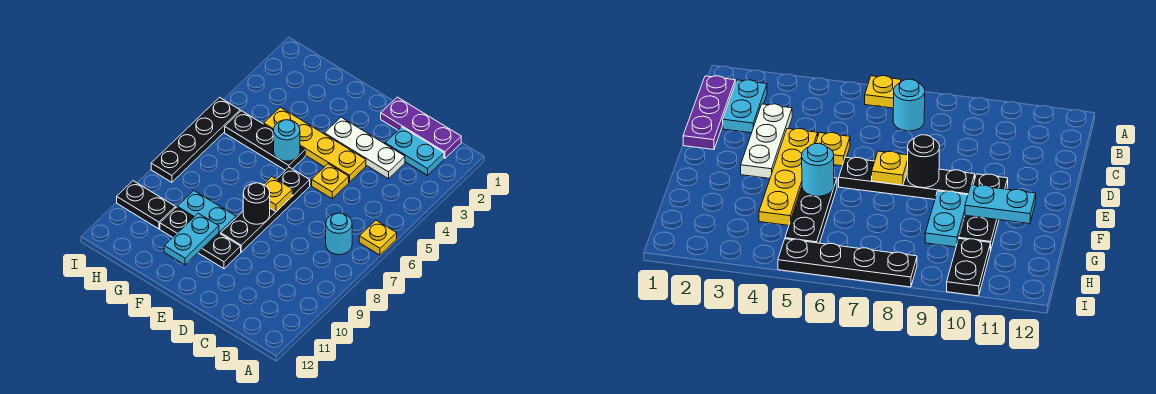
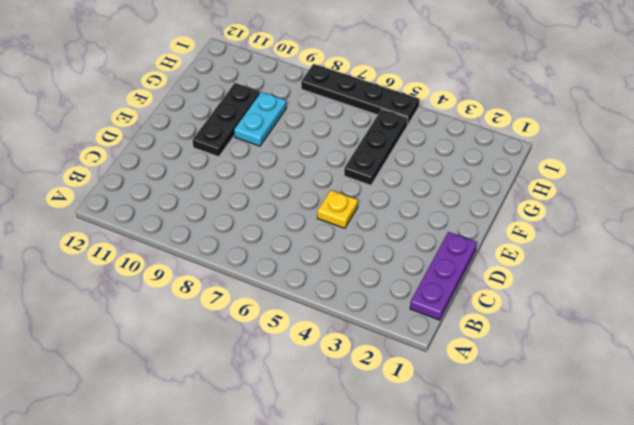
none -> yellow plate A6 level 1
none -> cyan plate B2:C2 level 1
none -> cyan round brick B7 level 1

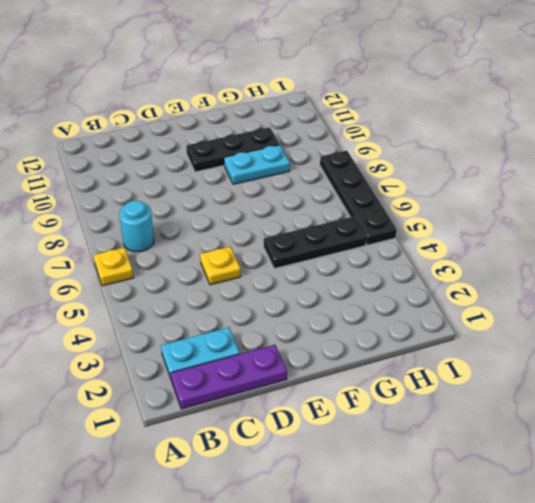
none -> white plate C3:E3 level 1
none -> yellow plate D4:G4 level 1
none -> black plate E6:E9 level 1

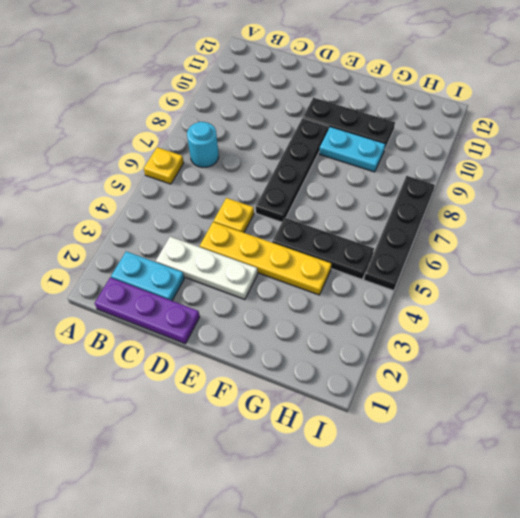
none -> black plate H10:I10 level 1
none -> yellow plate E7 level 2
none -> black round brick E8 level 2

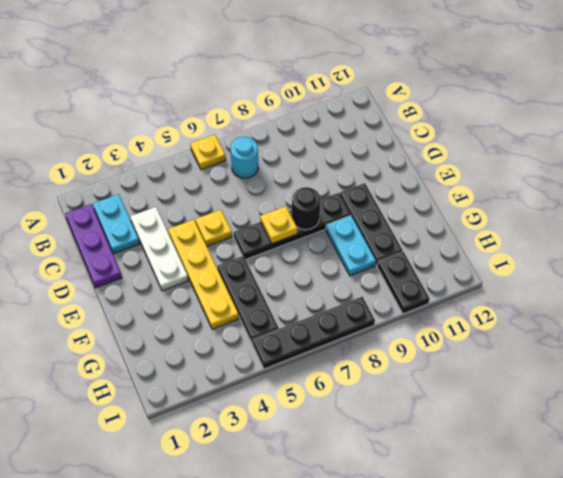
none -> cyan round brick F5 level 2
none -> cyan plate F10:F11 level 2

